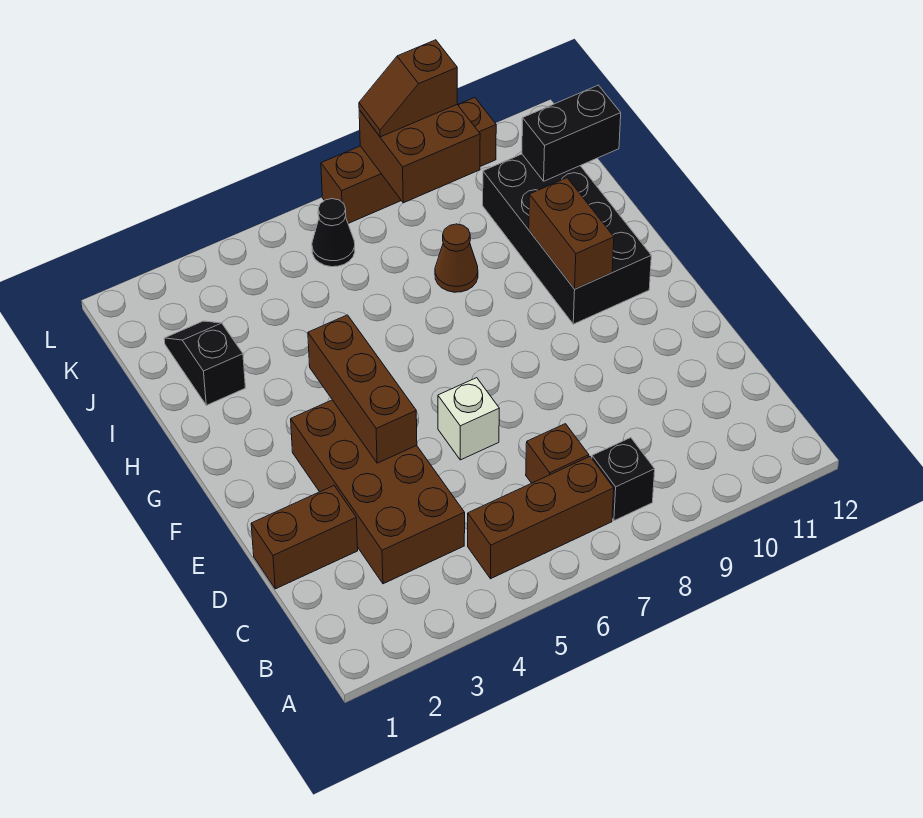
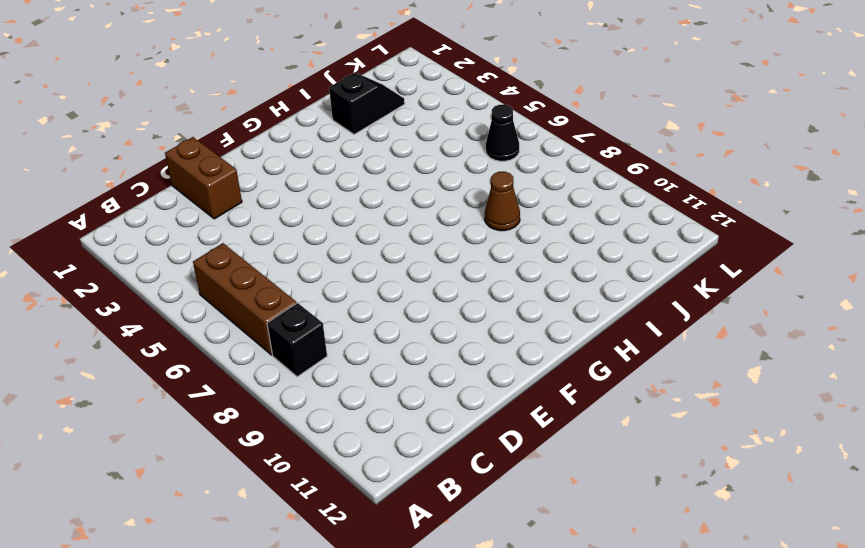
none -> brown brick C3:F4 level 1
none -> brown brick C7 level 1
none -> white brick E6 level 1

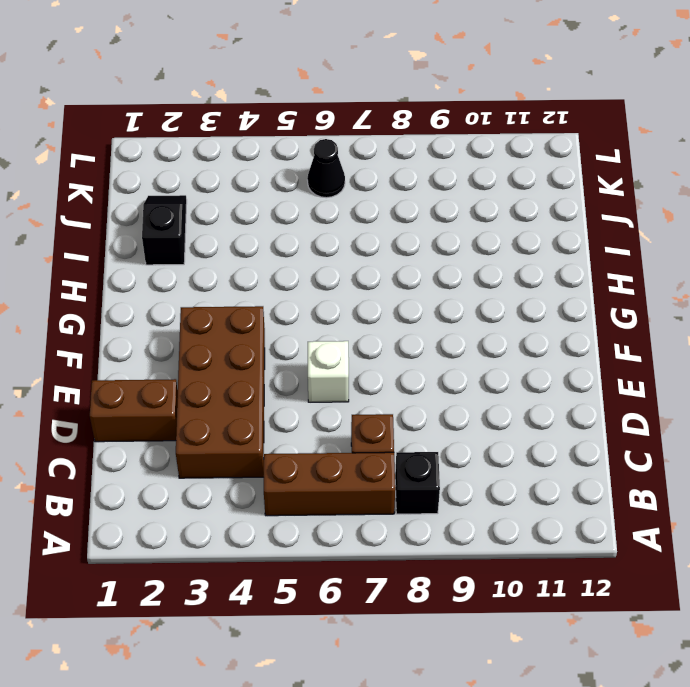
none -> black brick G10:J11 level 1
none -> brown cone I8 level 1
none -> brown brick L7:L10 level 1

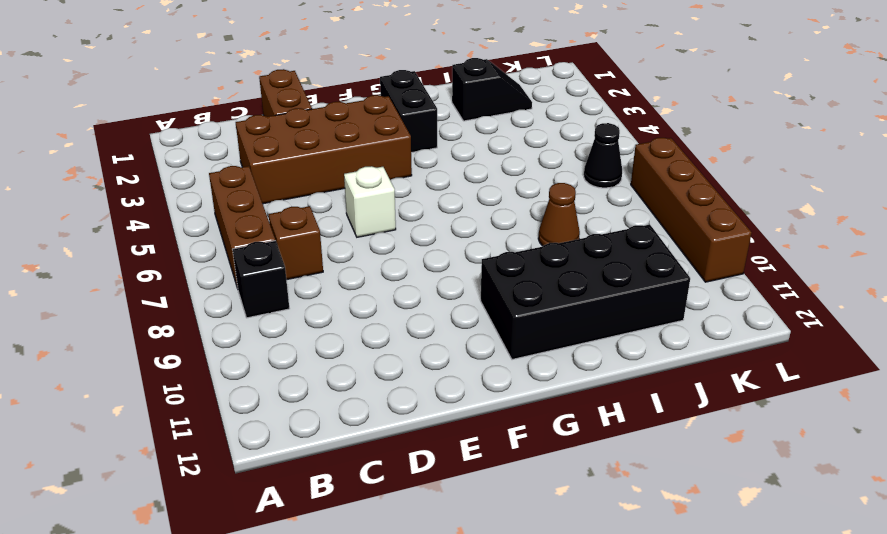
black brick G2:G3 level 1 -> black brick J11:J12 level 2
none -> brown brick E4:G4 level 2
none -> brown brick G10:H10 level 2
none -> brown brick K8:L9 level 2

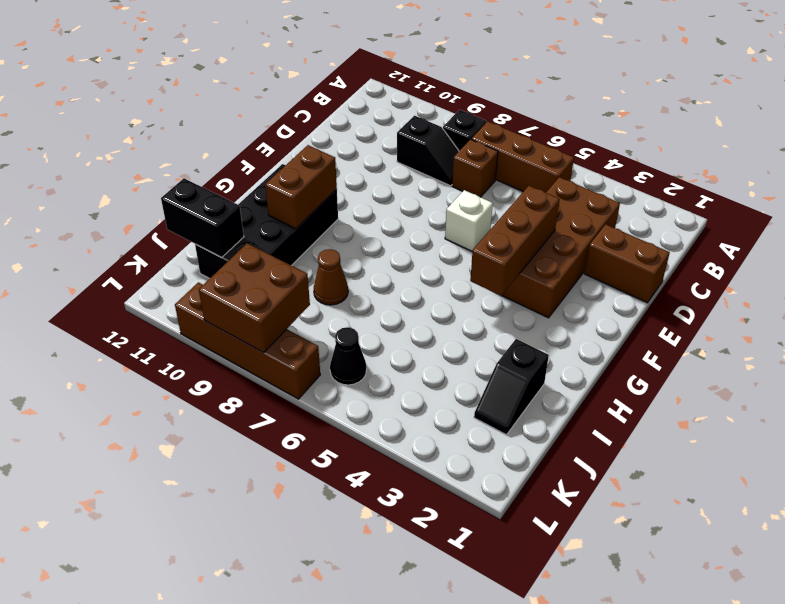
black slope C8:C9 level 1 top 9 -> none
none -> brown slope L8:L9 level 3 top 9

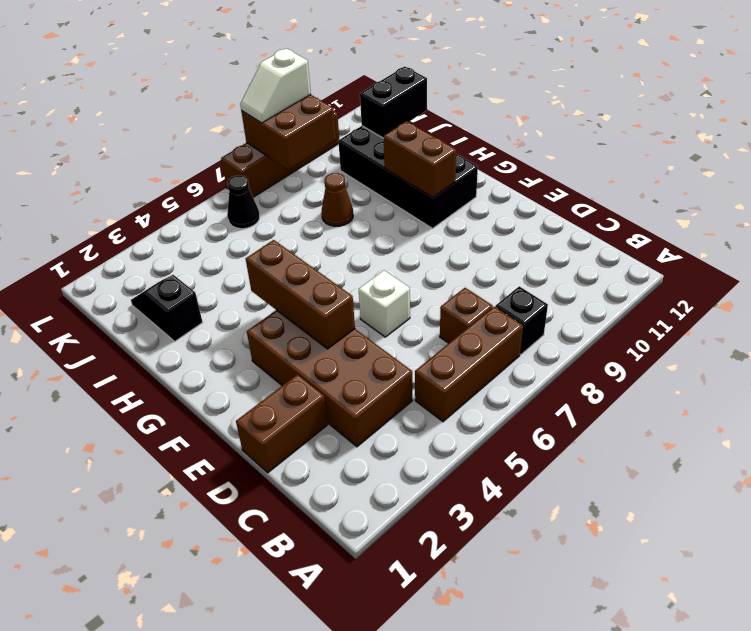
white slope L8:L9 level 3 top 9 -> brown slope L8:L9 level 3 top 9

